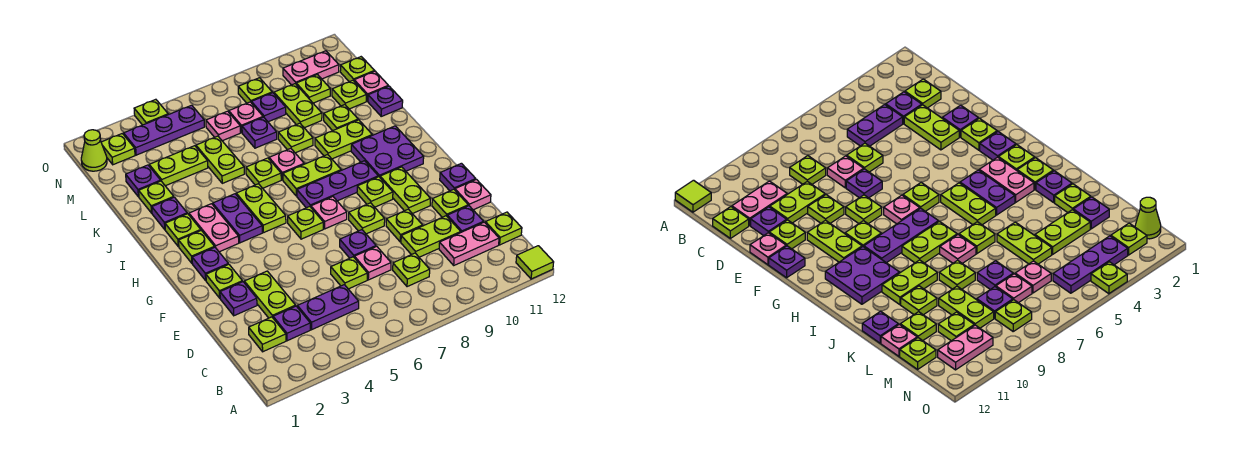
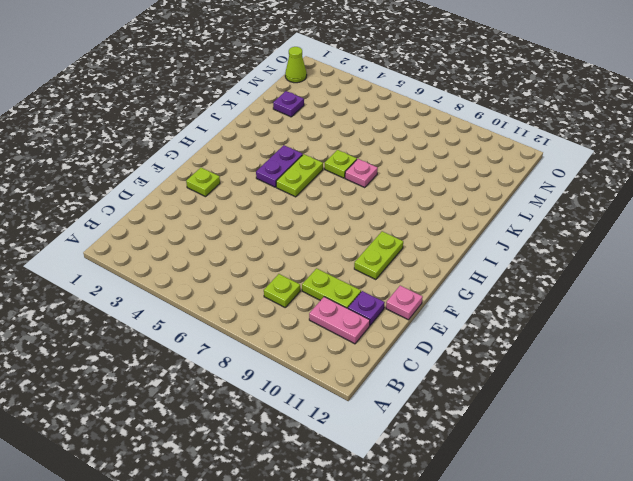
none -> lime tile A12 level 1
none -> lime plate C2 level 1
none -> purple plate C3 level 1
none -> purple plate C4:C5 level 1

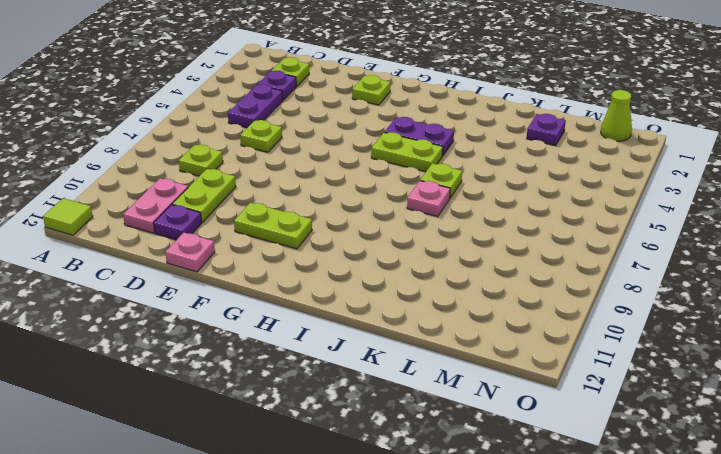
none -> lime plate C12 level 1
none -> lime plate D3:E3 level 1
none -> pink plate D7 level 1
none -> purple plate E2 level 1

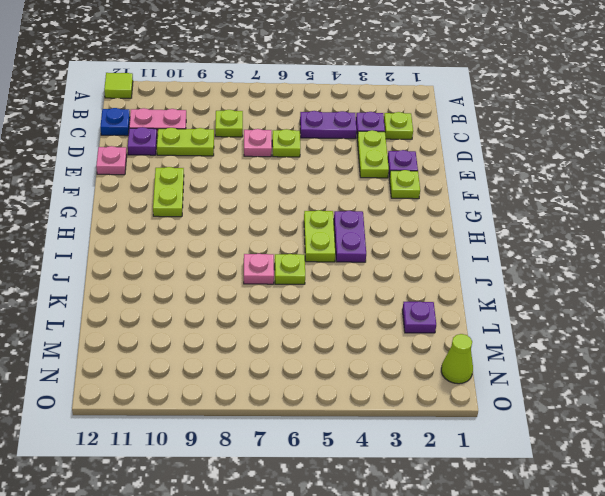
blue plate C12 level 1 -> lime plate C12 level 1
none -> purple plate E7 level 1
none -> lime plate E9 level 1
none -> lime plate E11 level 1
none -> lime plate F8 level 1

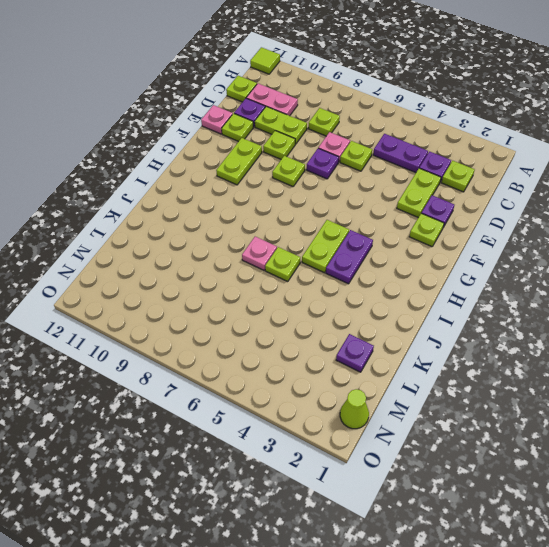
none -> purple plate F12 level 1
none -> purple plate G2 level 1
none -> lime plate G6 level 1
none -> pink plate G7 level 1

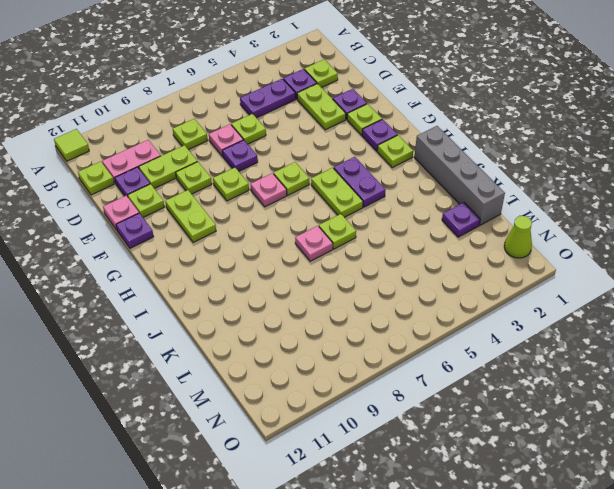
grey brick I1:L1 level 1 -> none
none -> lime plate G9 level 1
none -> pink plate H3:I3 level 1
none -> purple plate H7:H9 level 1
none -> purple plate H10:I11 level 1

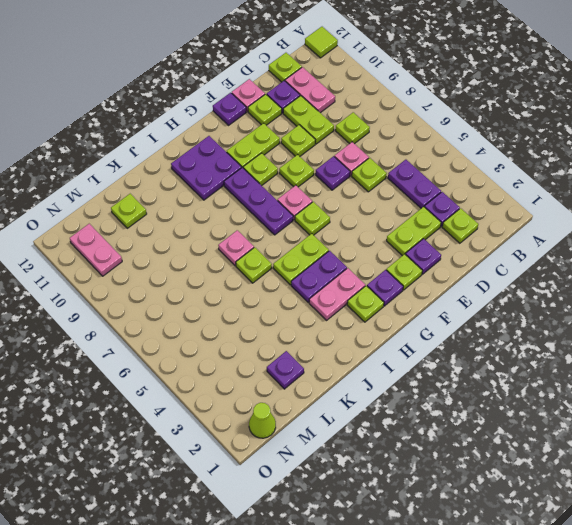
none -> lime plate I2 level 1
none -> lime plate I7:I8 level 1
none -> purple plate J2 level 1
none -> lime plate J9:J10 level 1

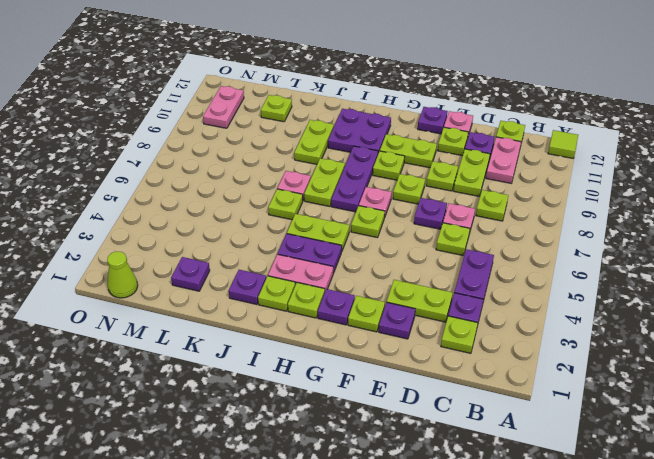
none -> lime plate K2 level 1
none -> lime plate K5:L5 level 1
none -> lime plate K8 level 1
none -> lime plate K10 level 1

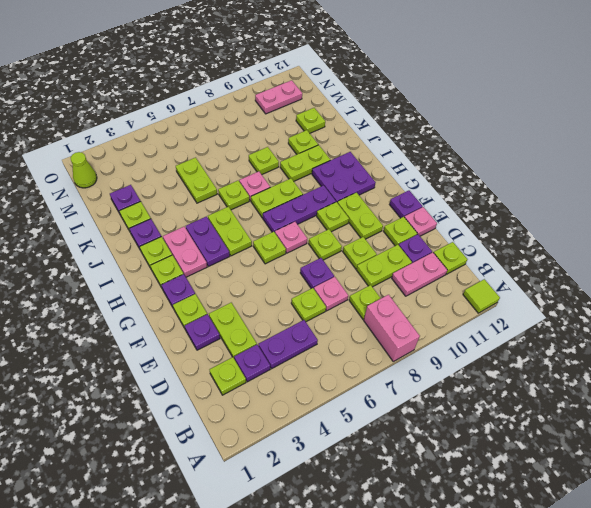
pink brick A8:B8 level 1 -> none
none -> purple plate K12 level 1
none -> lime plate L3:L4 level 1
none -> purple plate L7 level 1
none -> lime plate L9:M9 level 1

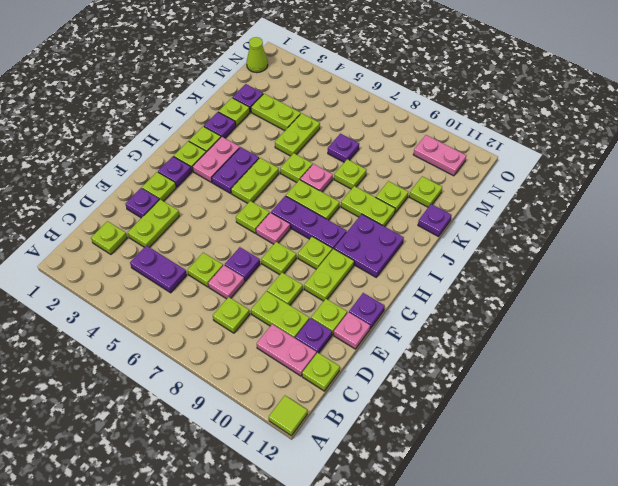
none -> purple plate C3 level 1
none -> lime plate L9:M9 level 1
none -> pink plate L12 level 1
none -> pink plate M6 level 1

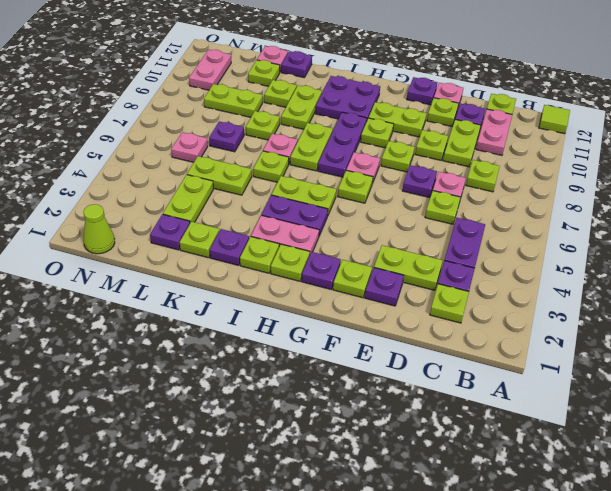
none -> pink plate M7 level 1
none -> purple plate M8 level 1
none -> lime plate M10 level 1
none -> lime plate M12 level 1

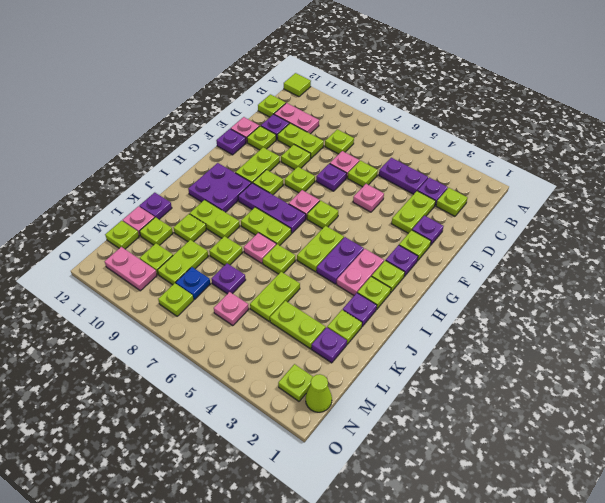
pink plate E5 level 1 -> pink plate M7 level 1
blue plate M8 level 1 -> purple plate M8 level 1
none -> purple plate N3:N5 level 1
none -> lime plate O4 level 1

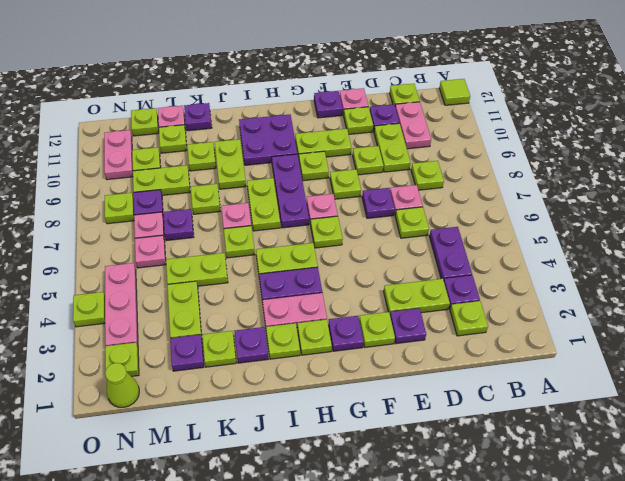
pink plate N3:N5 level 1 -> purple plate N3:N5 level 1

